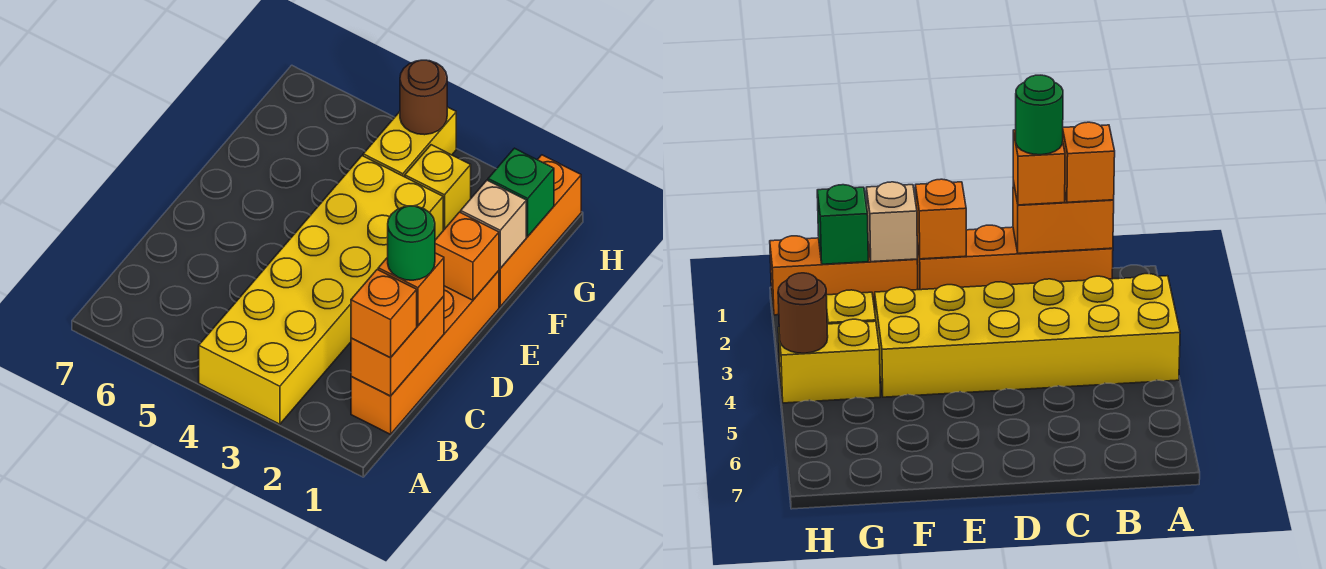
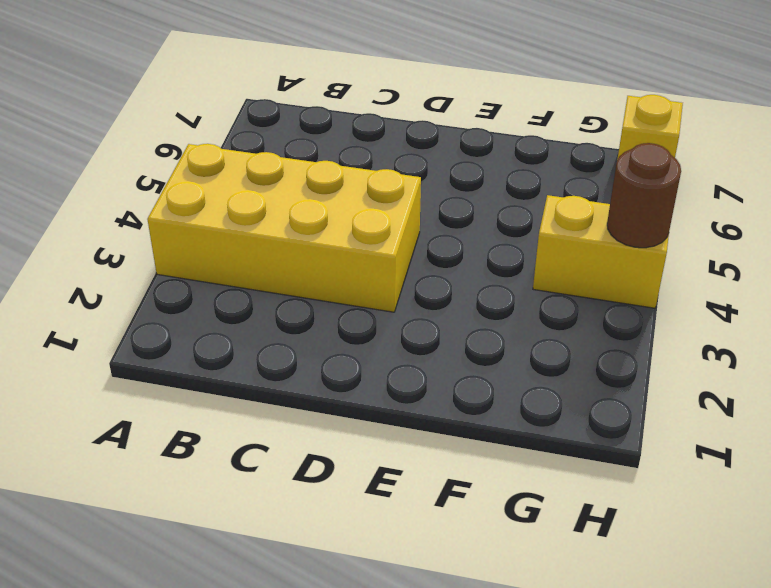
yellow brick A3:D4 level 1 -> yellow brick A3:F4 level 1
yellow brick H7 level 1 -> yellow brick G3 level 1
none -> orange brick B1:E1 level 1
none -> orange brick F1:H1 level 1
none -> orange brick B1:C1 level 2

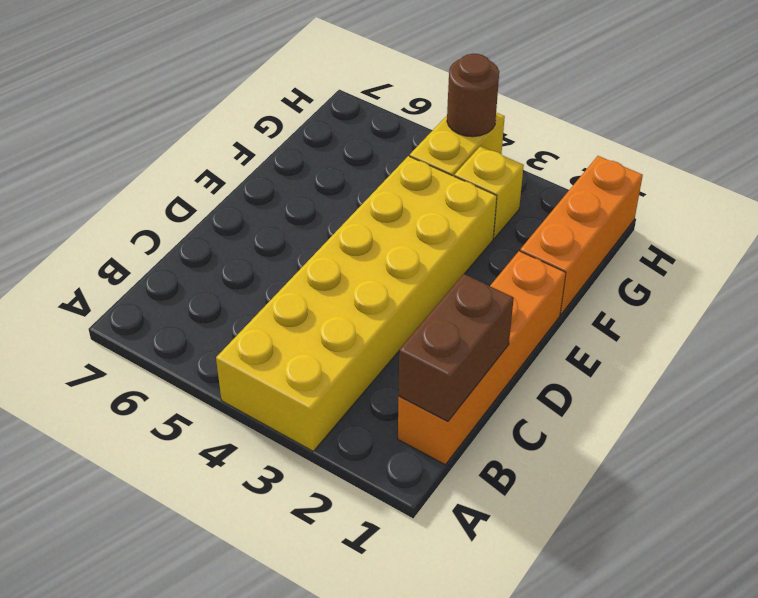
brown brick B1:C1 level 2 -> orange brick B1:C1 level 2
none -> orange brick E1 level 2
none -> tan brick F1 level 2
none -> green brick G1 level 2

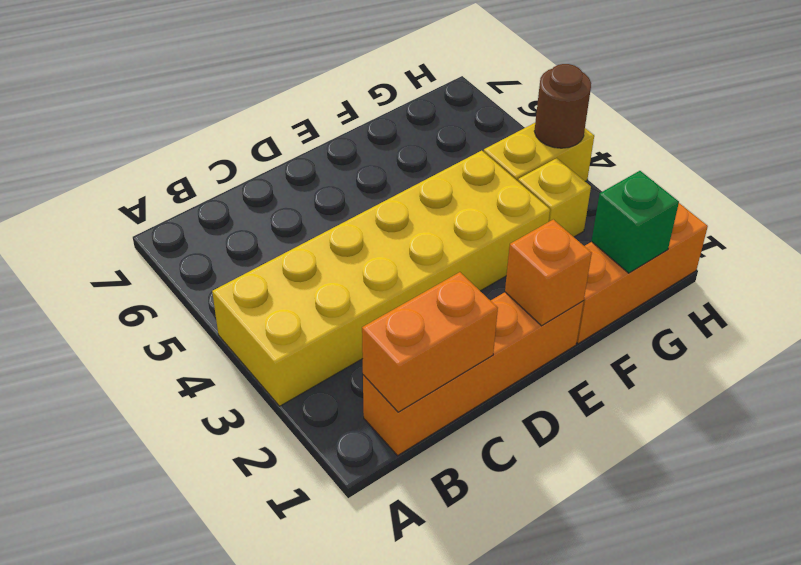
none -> tan brick F1 level 2
none -> orange brick B1 level 3
none -> orange brick C1 level 3

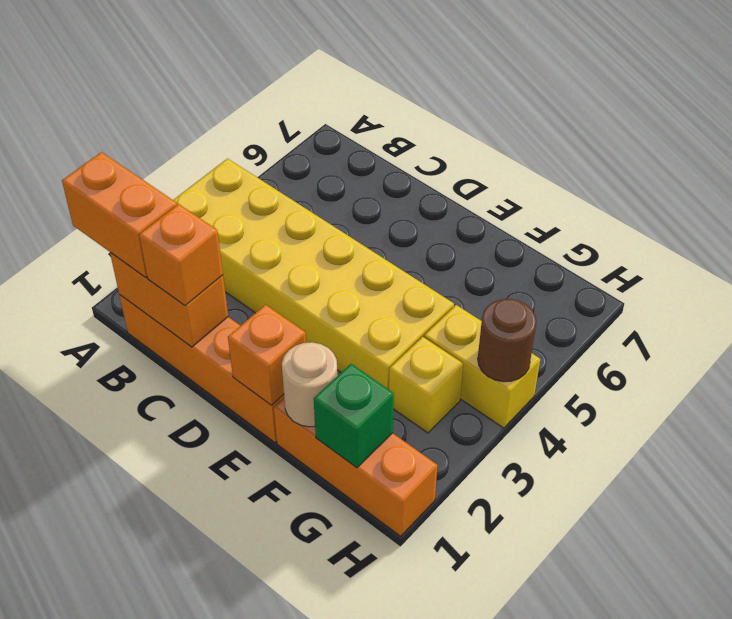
orange brick A1:B1 level 3 -> orange brick B1 level 3
tan round brick F1 level 2 -> tan brick F1 level 2
none -> green round brick C1 level 4

